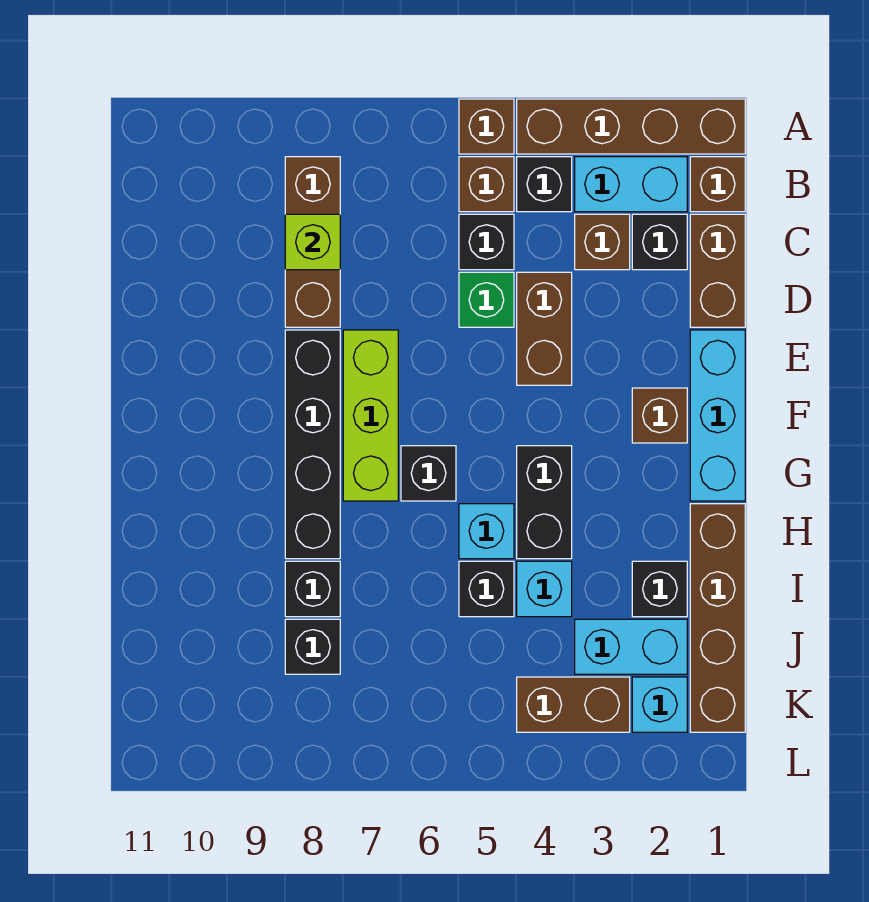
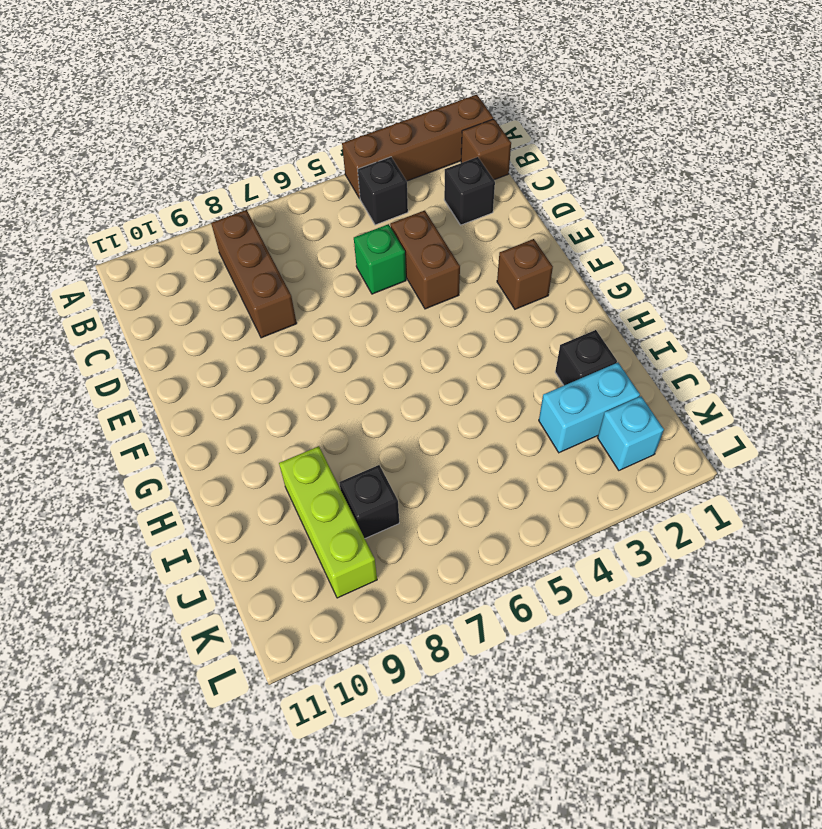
lime brick I9:K9 level 1 -> lime brick E7:G7 level 1
none -> brown brick A5 level 1
none -> cyan brick B2:B3 level 1
none -> brown brick B5 level 1
none -> brown brick C1:D1 level 1

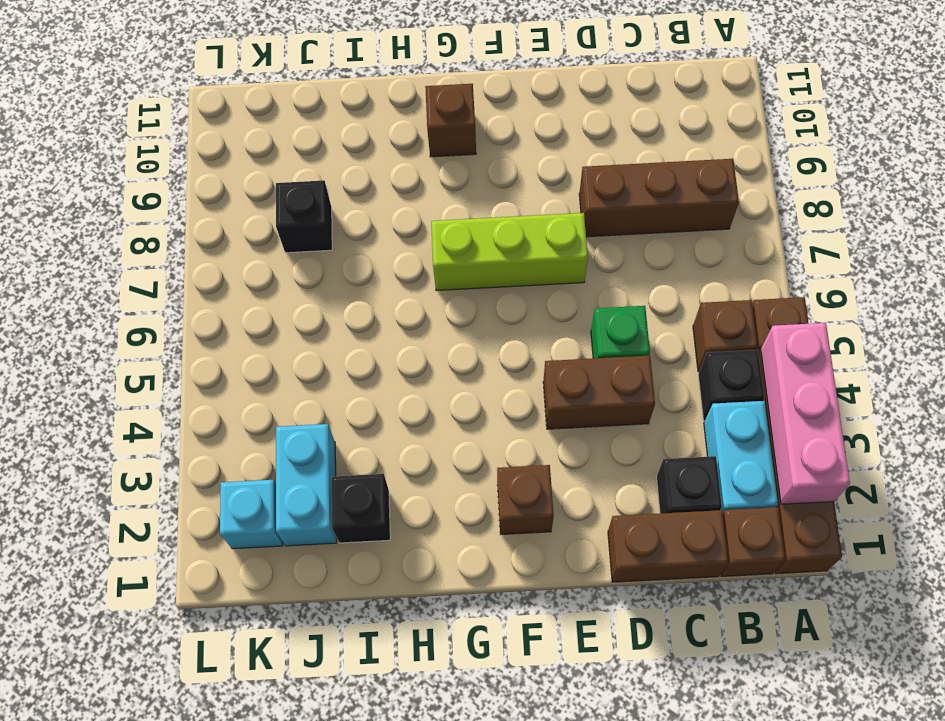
pink brick A2:A4 level 2 -> none
brown brick G10 level 1 -> brown brick C3 level 1
none -> black brick C5 level 1
none -> cyan brick E1:G1 level 1
none -> black brick E8:H8 level 1
none -> black brick G4:H4 level 1

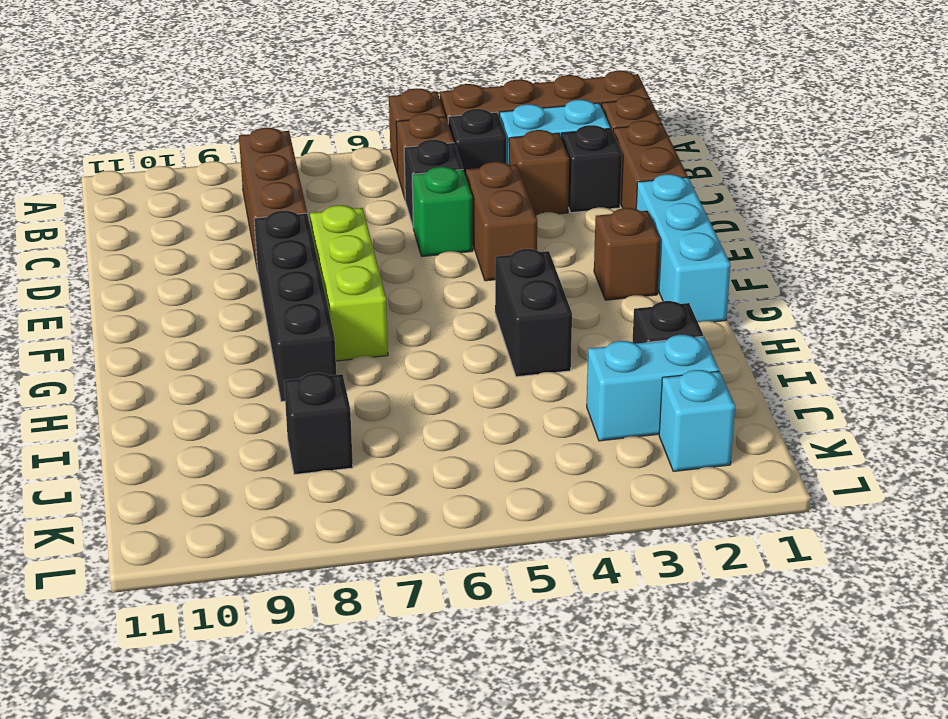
none -> black brick G6 level 1
none -> brown brick H1:K1 level 1
none -> cyan brick H5 level 1
none -> cyan brick I4 level 1

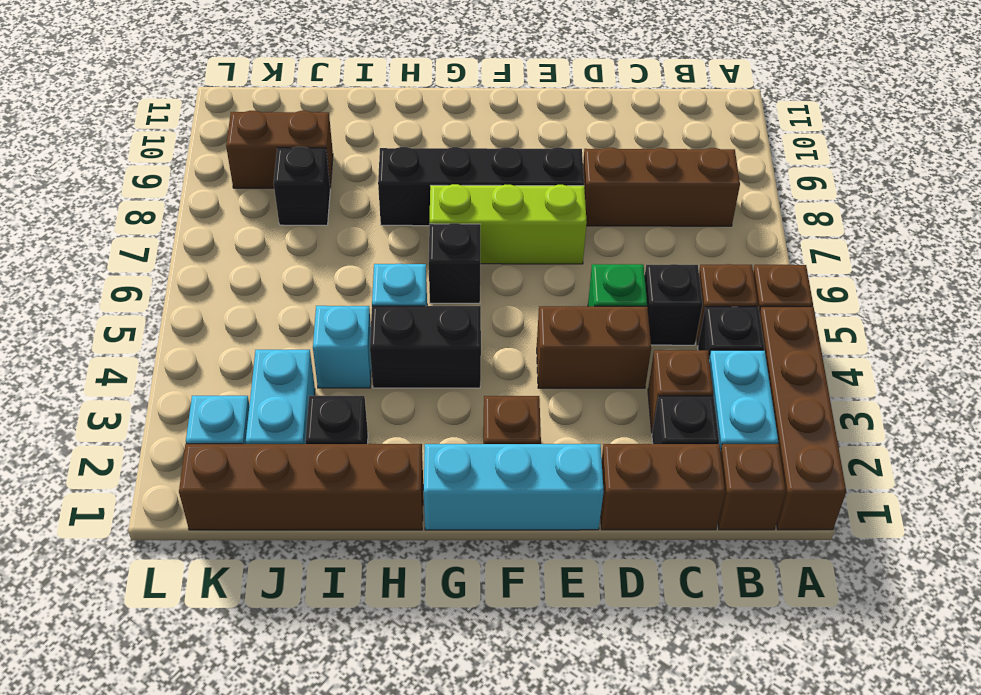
brown brick J9:K9 level 1 -> brown brick K3:K4 level 1
none -> black brick I5 level 1
none -> black brick I8 level 1
none -> lime brick C8 level 2

